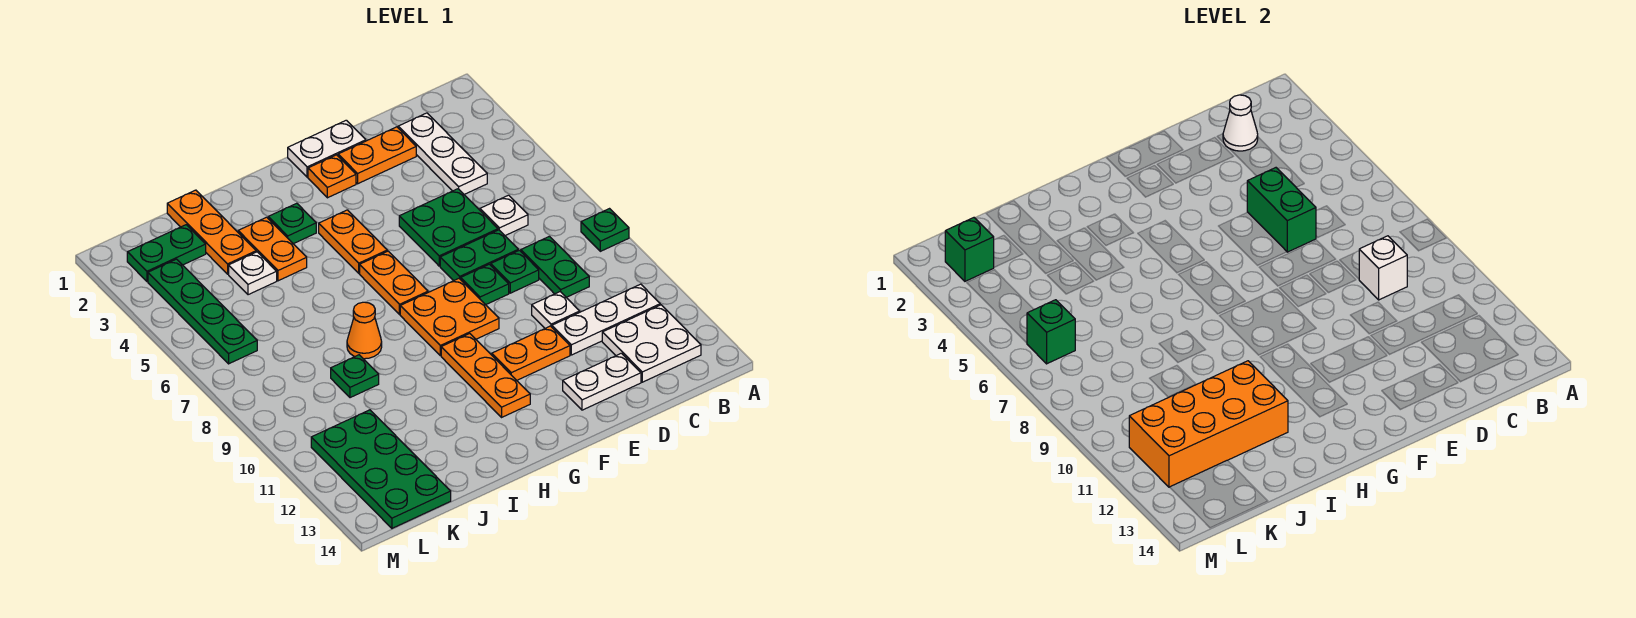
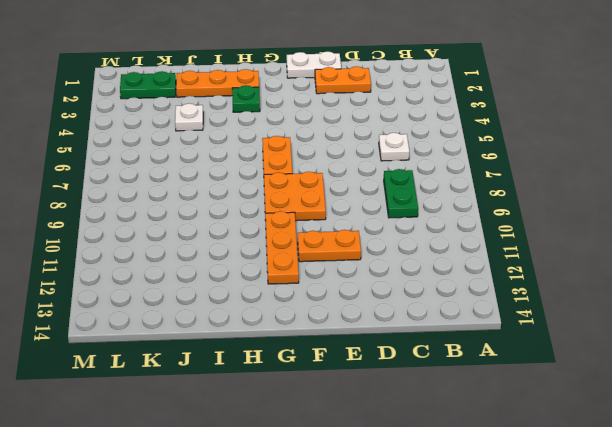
orange plate H2:J2 level 1 -> orange plate J1:J3 level 1
none -> green plate A8 level 1
none -> white plate B11:D11 level 1
none -> white plate B12:C13 level 1
none -> white plate C2:C4 level 1

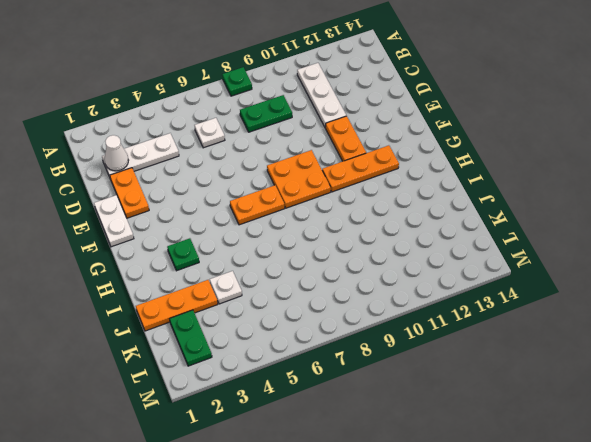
none -> white plate B12:C13 level 1
none -> green plate D5:E6 level 1
none -> green plate D7:E7 level 1
none -> green plate D8 level 1

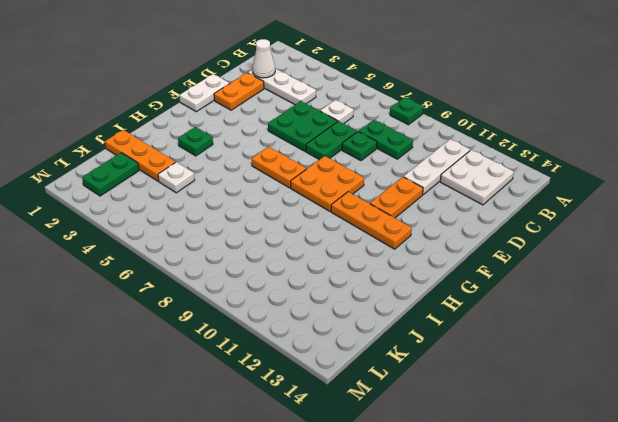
none -> white plate D10 level 1
none -> white plate D13:E13 level 1
none -> green plate E8 level 1
none -> orange plate F2 level 1

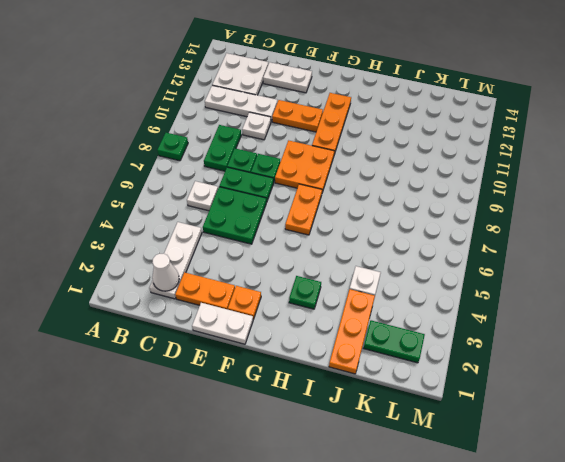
none -> orange plate G4:G5 level 1
none -> orange plate I3:I4 level 1
none -> orange cone I8 level 1
none -> green plate J9 level 1

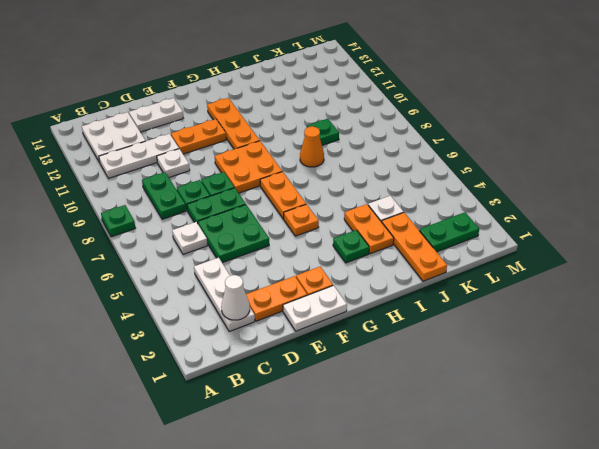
orange plate G5 level 1 -> orange plate G4:G5 level 1
none -> green plate K11:L14 level 1
none -> green plate L3:L6 level 1
none -> white brick C9 level 2
none -> green brick D5:D6 level 2

